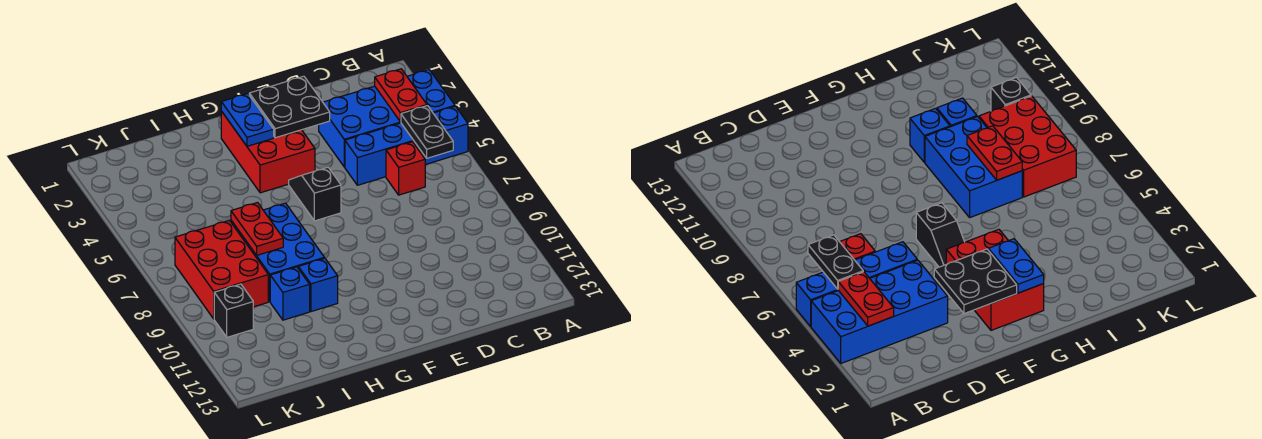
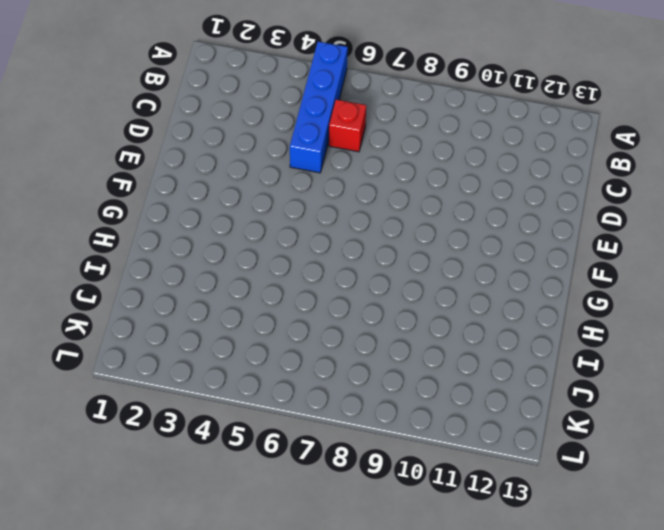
none -> blue brick A3:D4 level 1
none -> red brick F2:G4 level 1
none -> black slope F5:F6 level 1 top 6

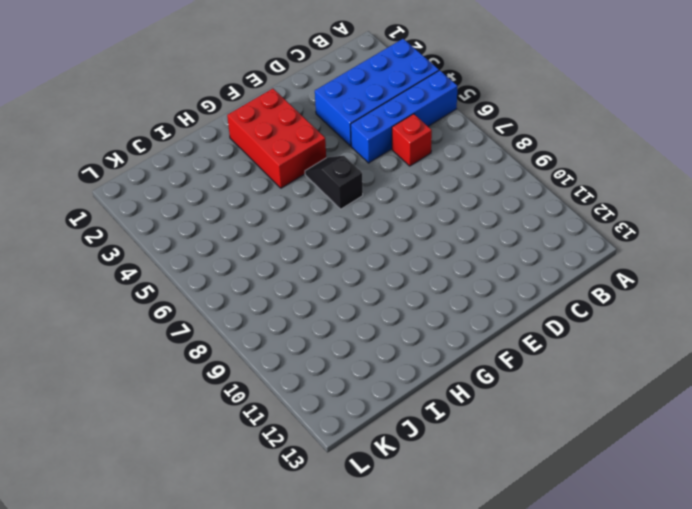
none -> blue brick H7:I9 level 1
none -> blue brick H10 level 1
none -> blue brick I10 level 1

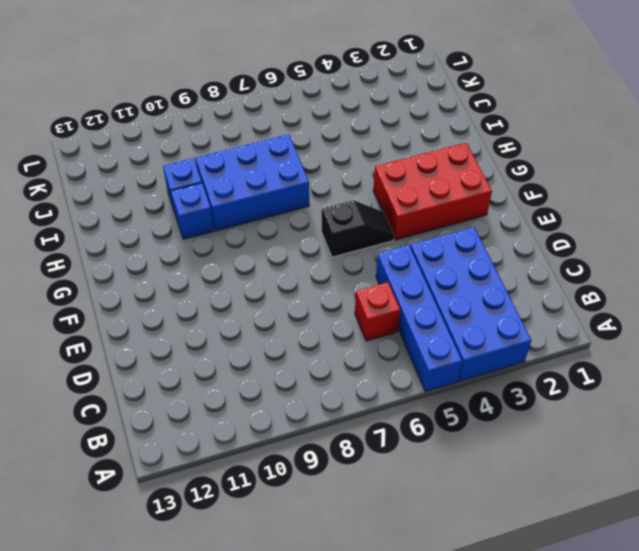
none -> red brick J7:K9 level 1
none -> black brick K10 level 1
none -> red plate B3:B4 level 2

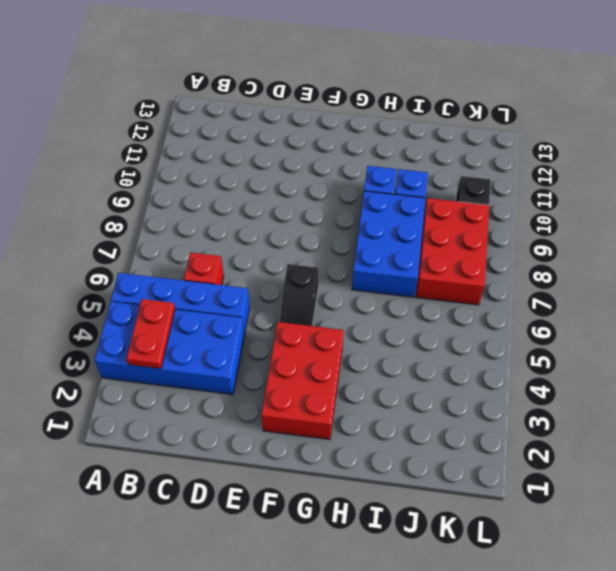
none -> black plate B5:B6 level 2
none -> black plate E2:F3 level 2
none -> blue plate G2:G3 level 2

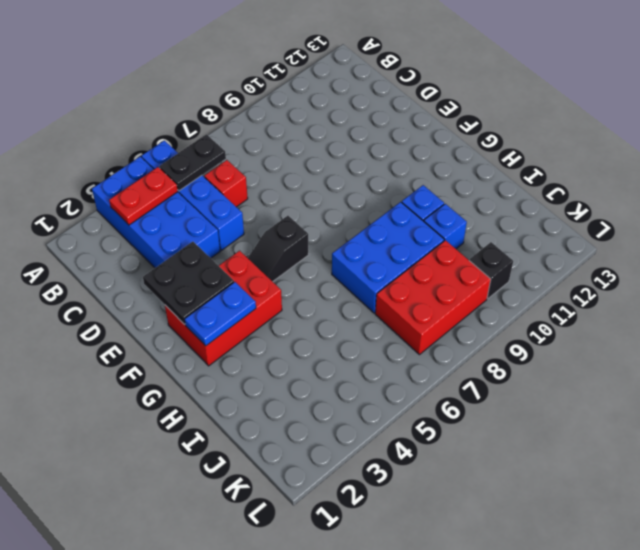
none -> red plate I7:I8 level 2

